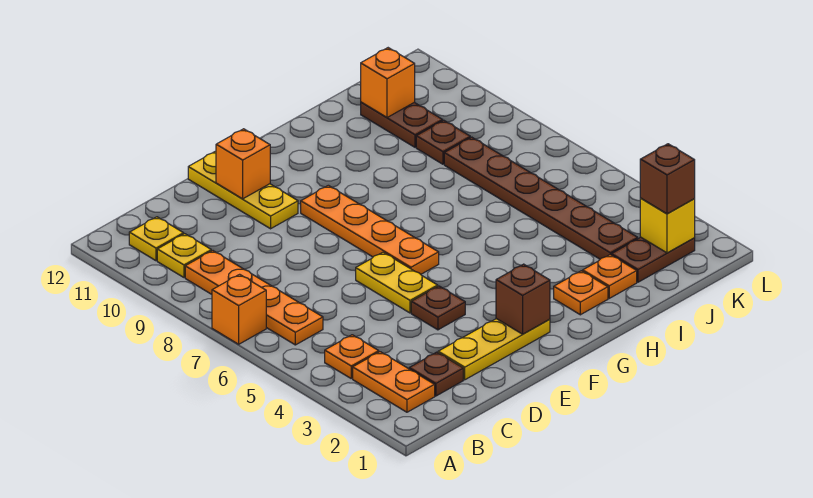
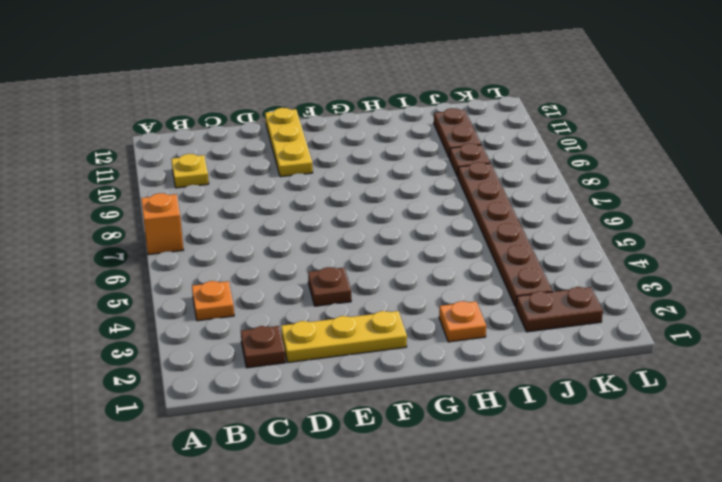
none -> orange plate B2:B3 level 1
none -> orange plate B6:B9 level 1
none -> yellow plate B11 level 1

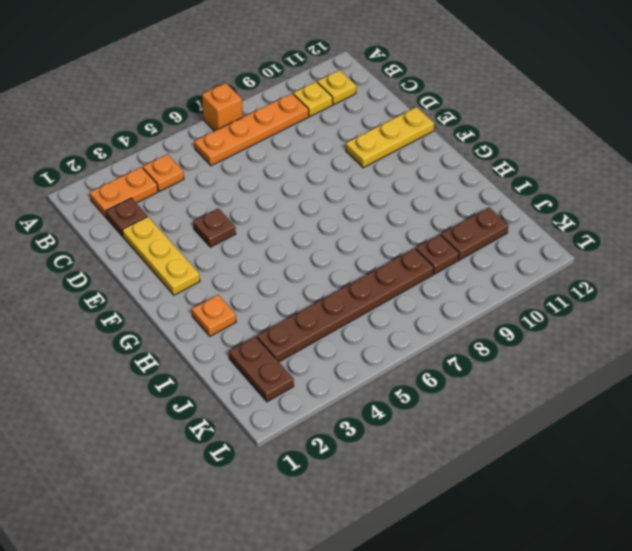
none -> yellow plate E5:E6 level 1
none -> orange plate F6:F9 level 1
none -> orange plate I2 level 1

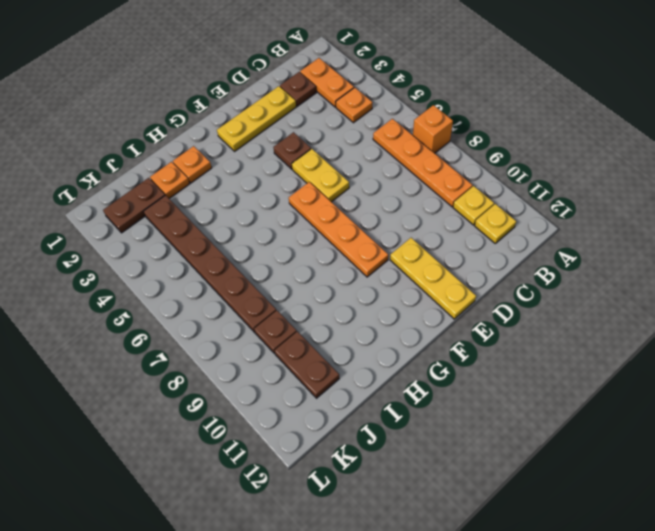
none -> orange brick E11 level 2
none -> brown brick F2 level 2
none -> orange brick J11 level 2

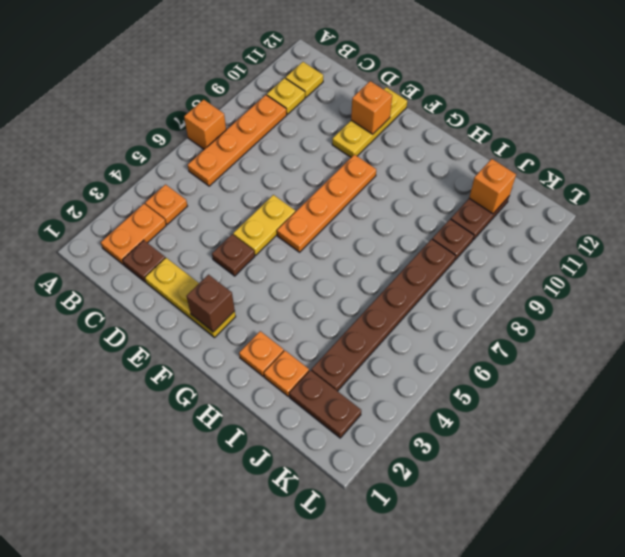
none -> yellow brick K2 level 2
none -> brown brick K2 level 3

